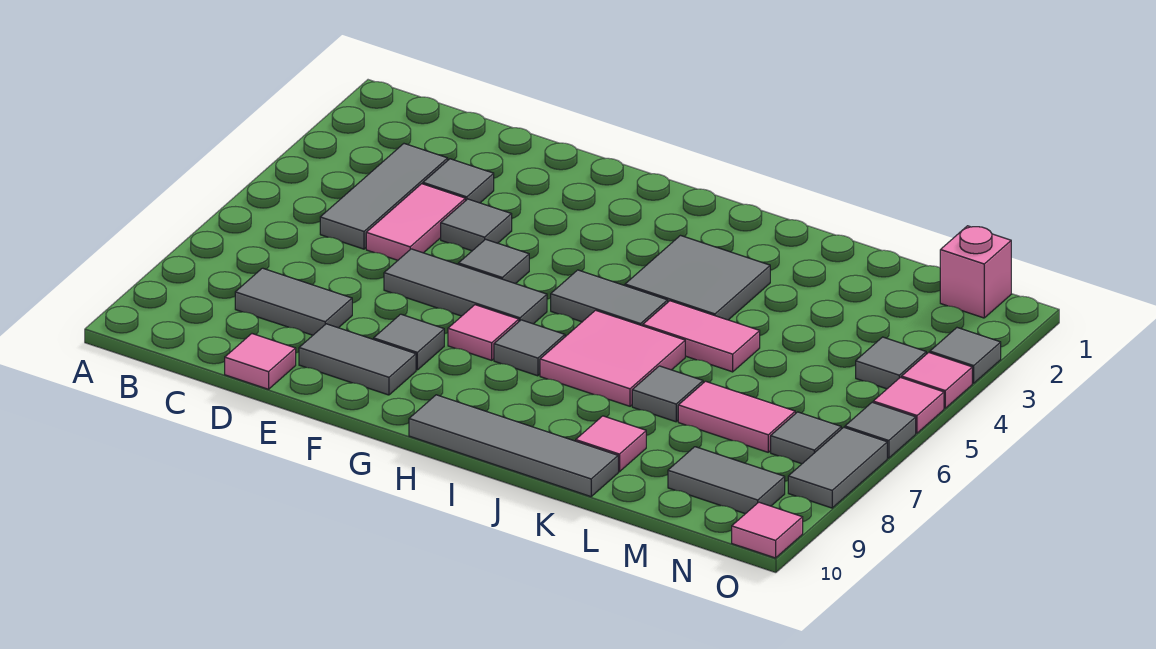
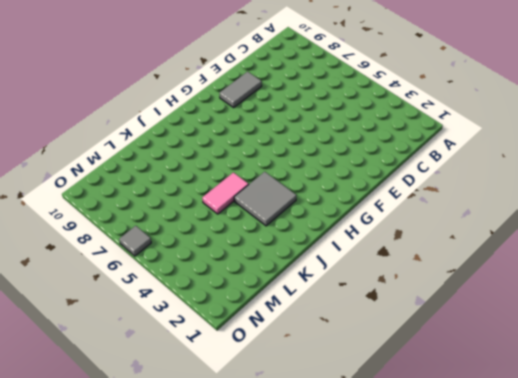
none -> grey tile C3:C5 level 1
none -> grey tile C8:D8 level 1
none -> grey tile D3 level 1
none -> pink tile D4:D5 level 1

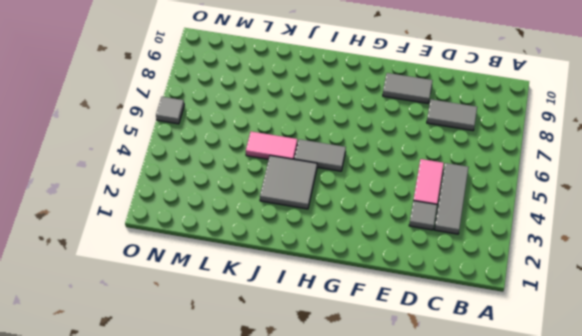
none -> pink tile D10 level 1
none -> grey tile E4 level 1
none -> grey tile E6:G6 level 1
none -> grey tile F5 level 1

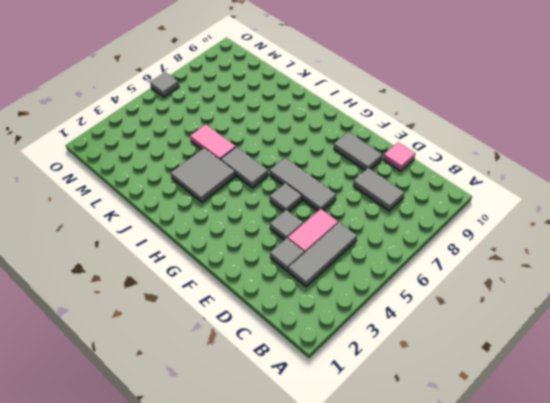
none -> grey tile F8 level 1
none -> pink tile G7 level 1
none -> grey tile H7 level 1
none -> grey tile H10:K10 level 1

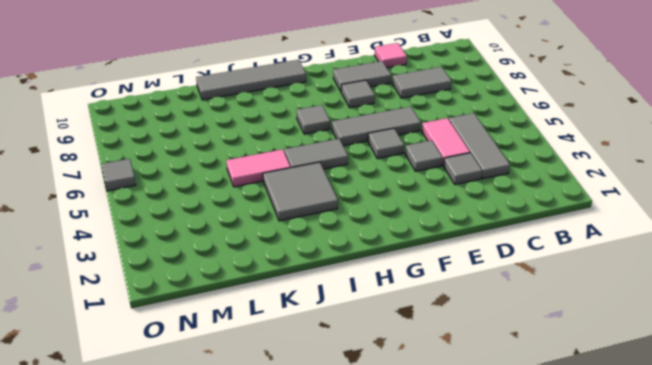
none -> pink tile G7 level 1
none -> pink tile I6:J7 level 1
none -> grey tile K7 level 1
none -> pink tile K9 level 1

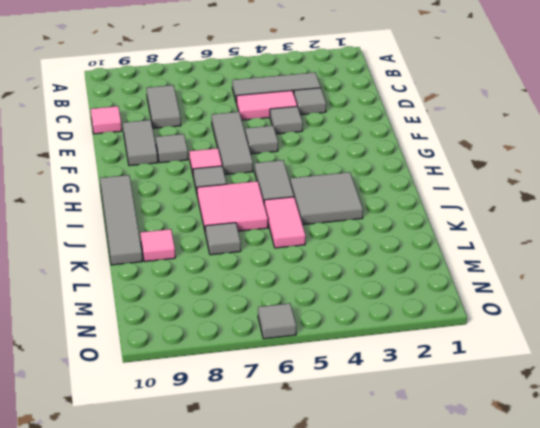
none -> pink tile L7:M7 level 1
none -> grey tile M9:N9 level 1
none -> pink brick N1 level 1
none -> grey tile N4 level 1

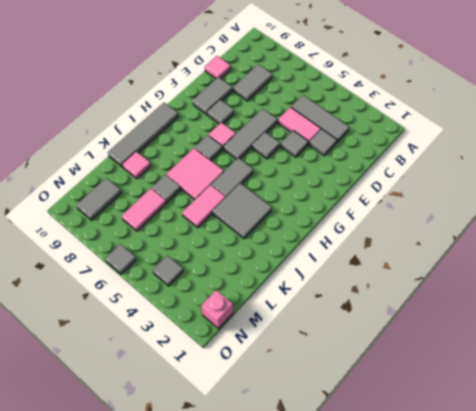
none -> grey tile N7 level 1
none -> grey tile O3 level 1
none -> pink tile O4 level 1
none -> pink tile O5 level 1

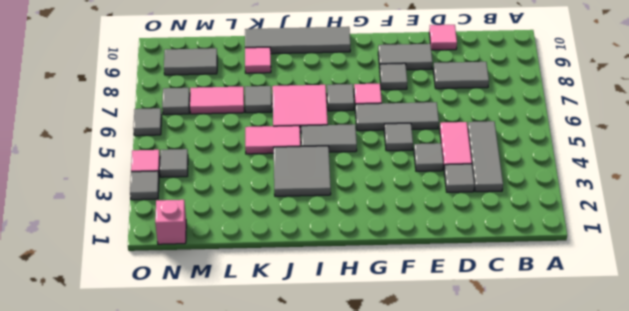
none -> pink tile O5 level 1
none -> grey tile O7:O8 level 1
none -> pink tile O10 level 1

